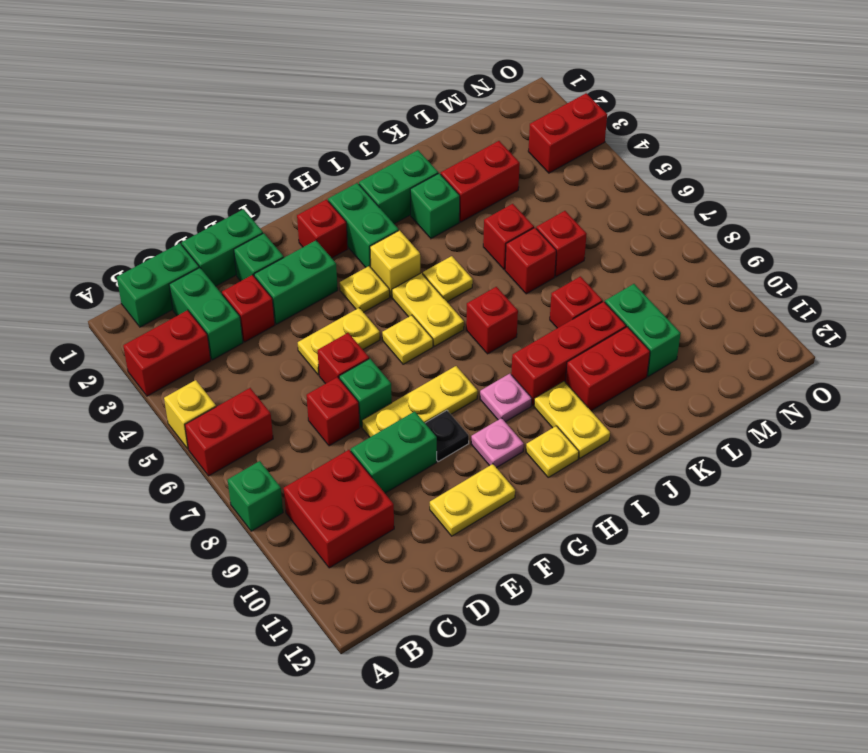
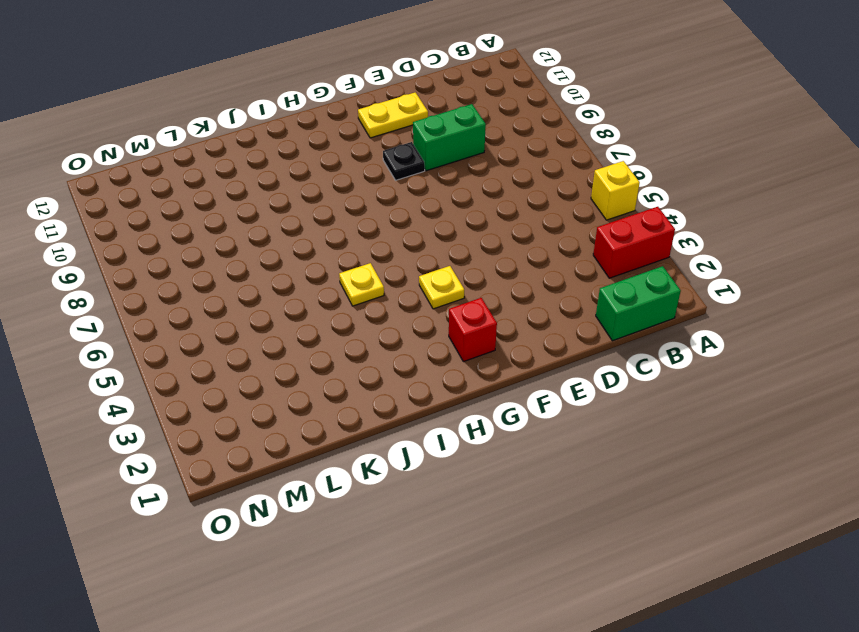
none -> red brick A6:B6 level 1
none -> green brick A8 level 1
none -> red brick B9:C10 level 1
none -> green brick C2:C3 level 1

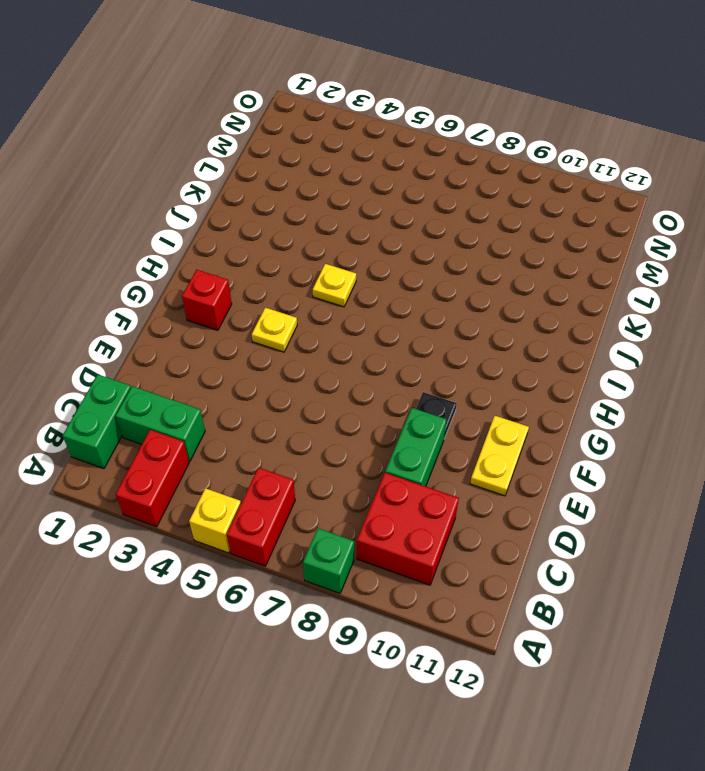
none -> green brick D1:E1 level 1
none -> red brick D3 level 1
none -> red brick D7 level 1
none -> green brick E2 level 1

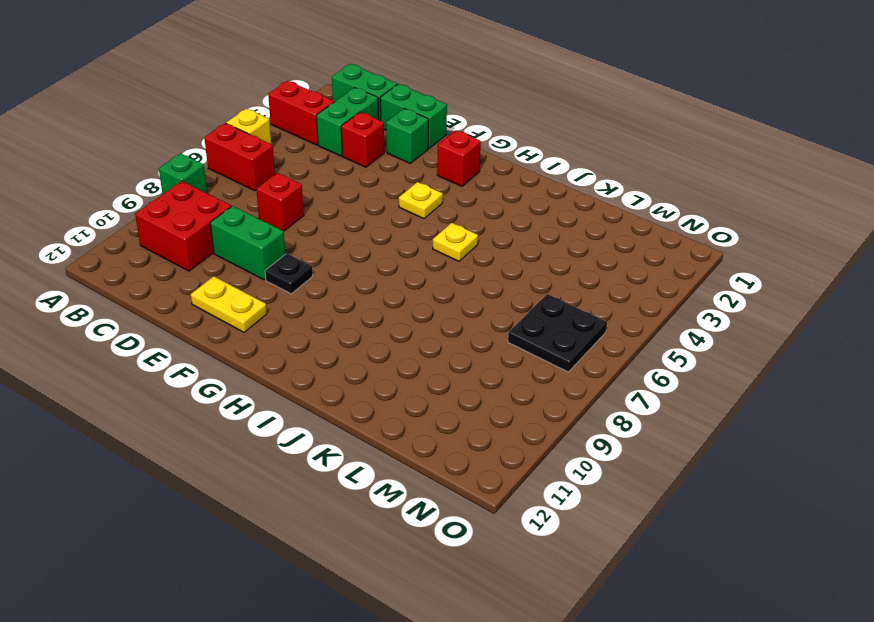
black plate M6:N7 level 1 -> none
none -> green brick E3:F3 level 1
none -> yellow plate E5:F5 level 1
none -> red brick E6 level 1
none -> green brick E7 level 1

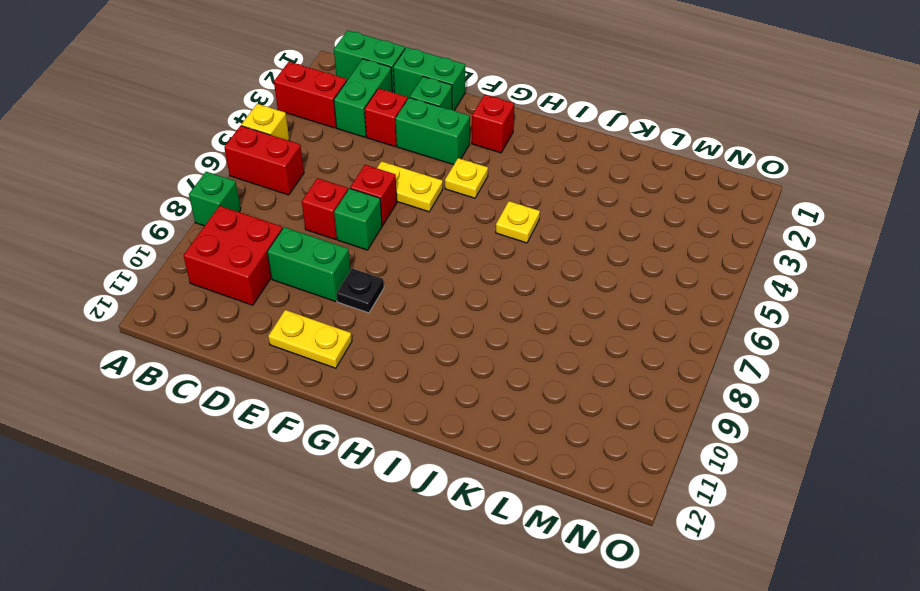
none -> yellow plate E8:G8 level 1
none -> yellow plate G6 level 1
none -> pink plate G10 level 1
none -> green brick H2:H3 level 1

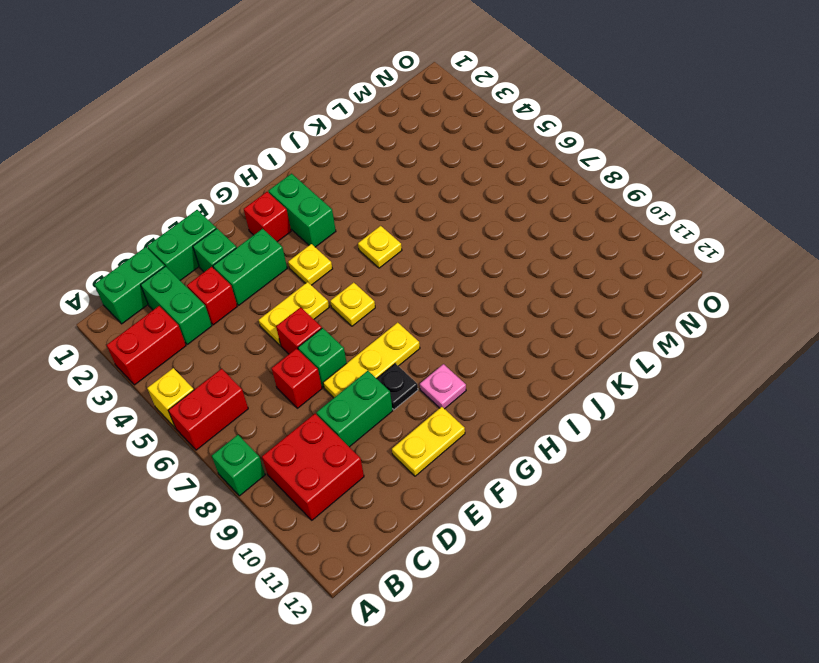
none -> yellow brick H4 level 1
none -> yellow plate H5:H6 level 1
none -> pink plate H9 level 1
none -> yellow plate H11 level 1

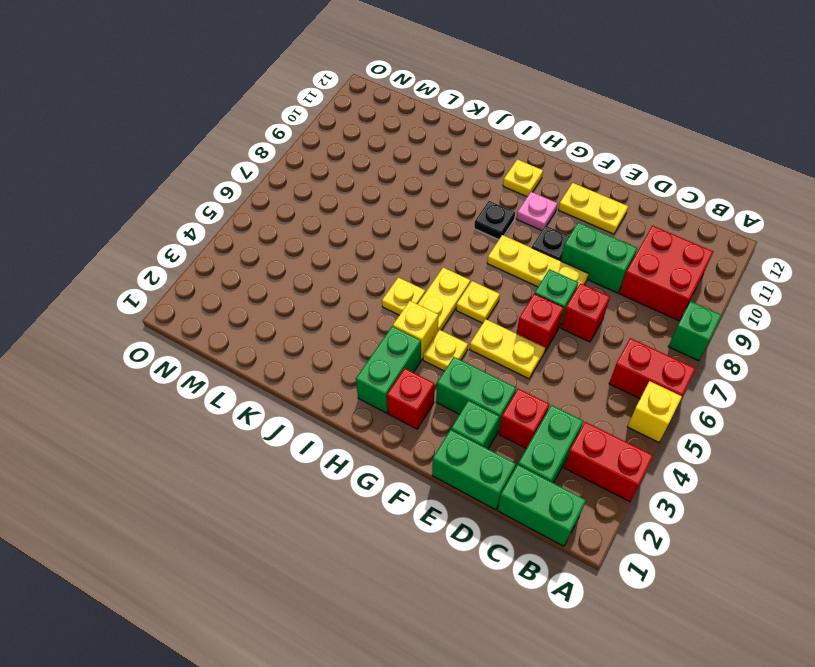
black plate H9 level 1 -> pink plate H9 level 1
none -> green brick I2:J2 level 1
none -> red brick I7 level 1
none -> red brick I9:K9 level 1
none -> yellow plate I10:I11 level 1

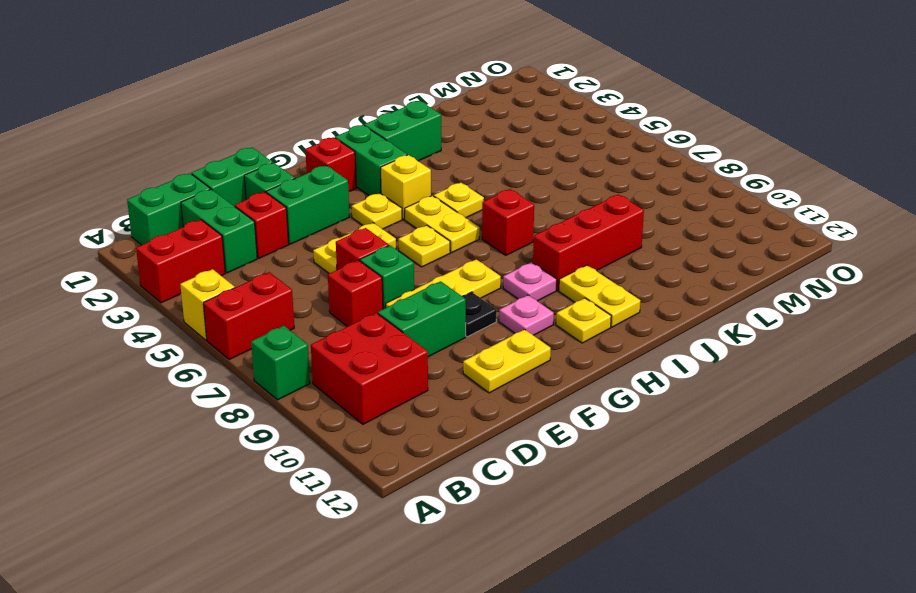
none -> green brick J3 level 1
none -> red brick J10:K10 level 1
none -> red brick K3:L3 level 1
none -> red brick K5 level 1

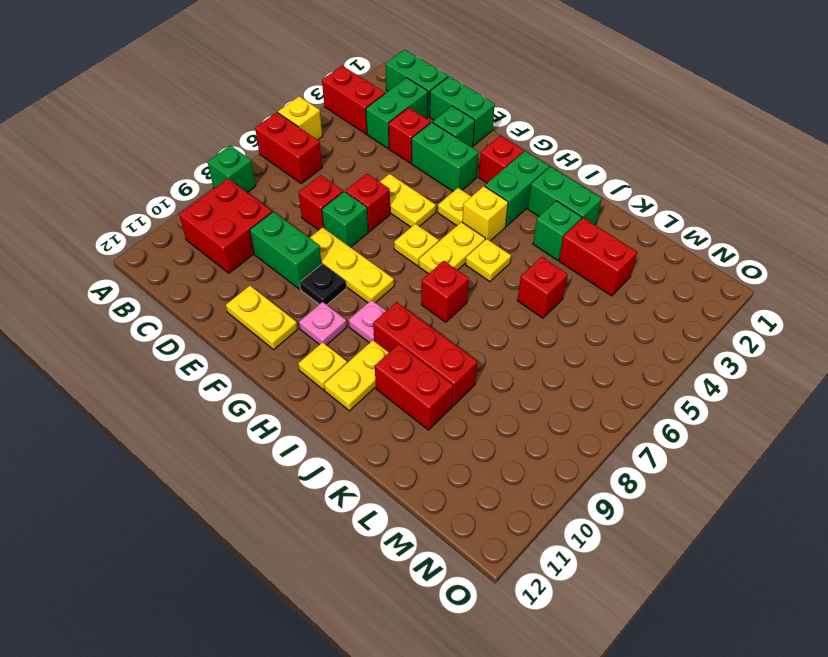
none -> red brick K6 level 1
none -> red brick K8 level 1
none -> red brick L6 level 1
none -> green brick L9:L10 level 1

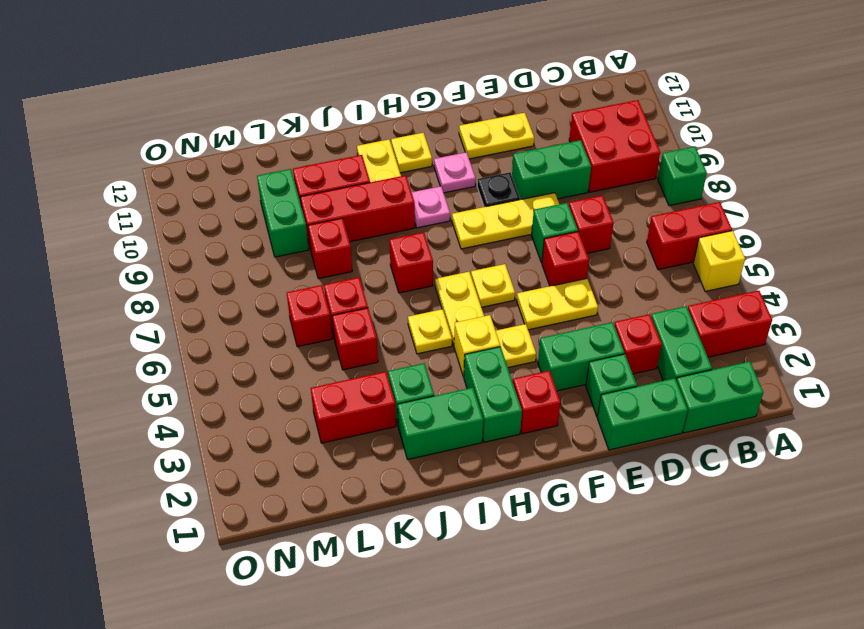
none -> red brick N3:O3 level 1

